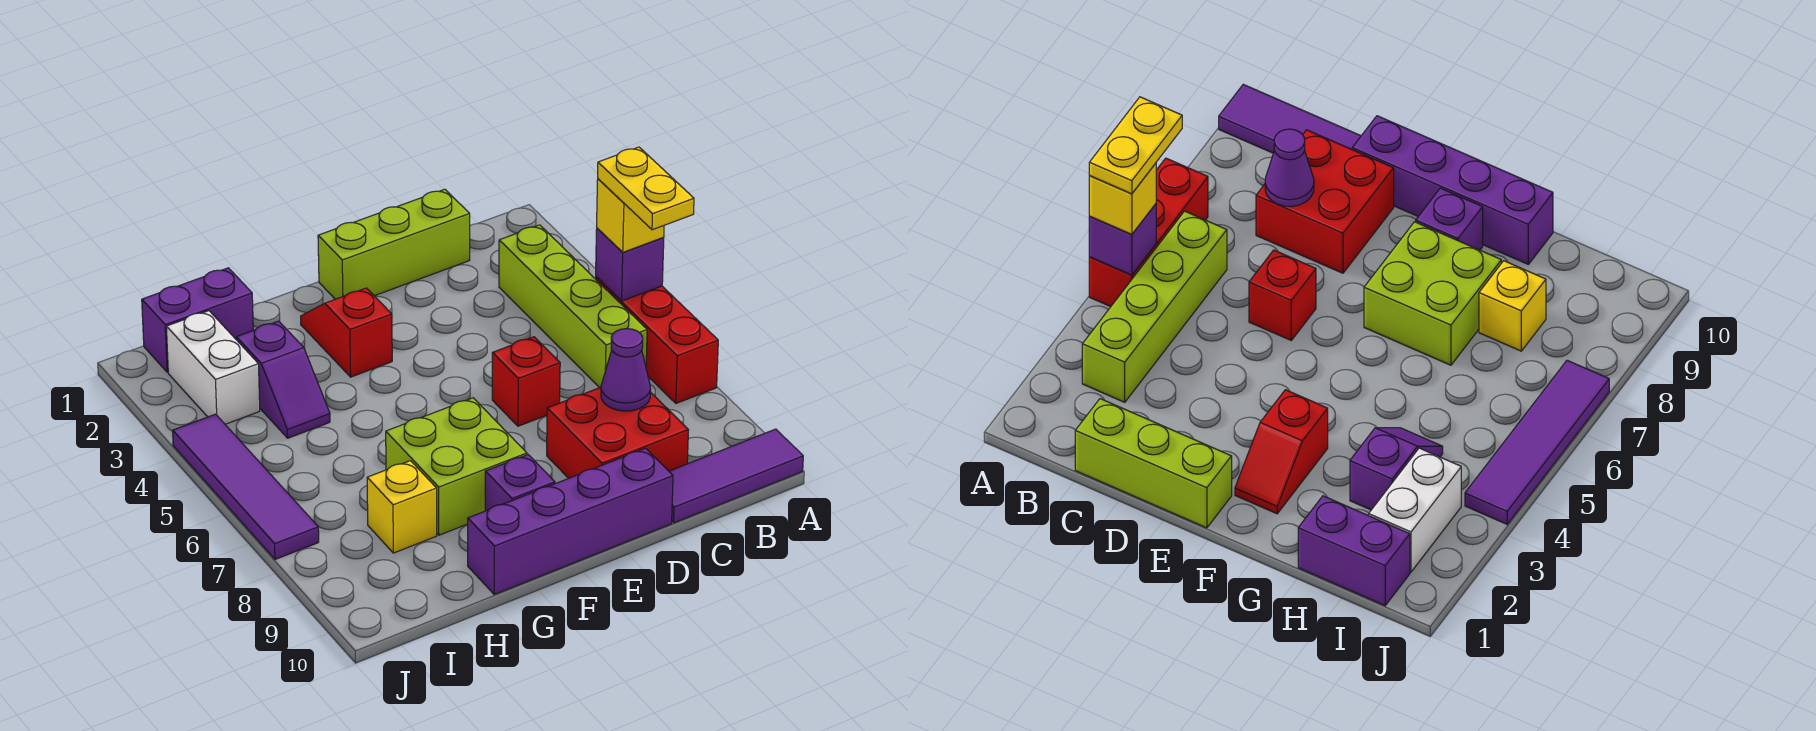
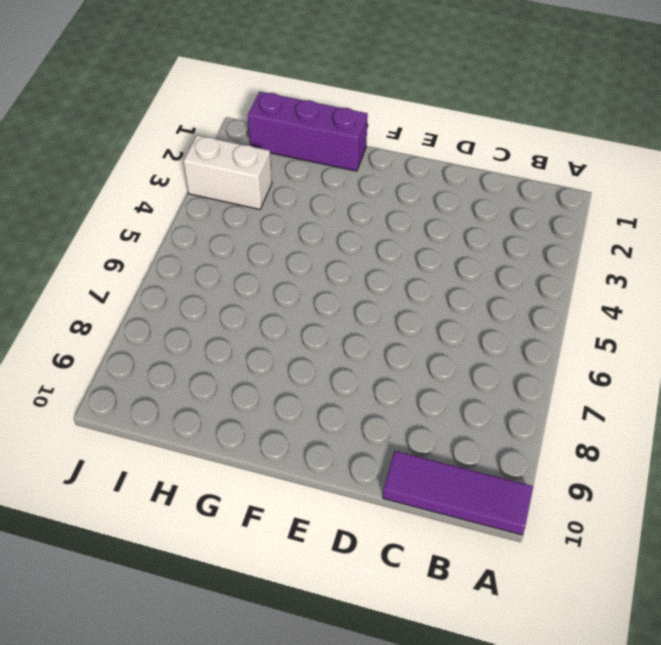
purple brick G1:I1 level 1 -> purple brick H1:I1 level 1
white brick I3:J3 level 1 -> white brick I2:I3 level 1
none -> red brick A5:A7 level 1
none -> lime brick B3:B6 level 1
none -> lime brick C1:E1 level 1

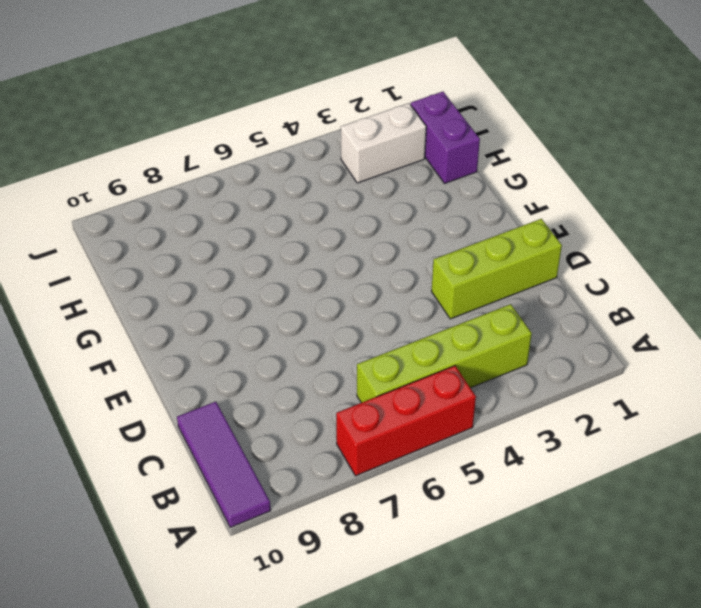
lime brick D1:D3 level 1 -> lime brick C1:E1 level 1
none -> red brick C8:D9 level 1
none -> red brick D6 level 1
none -> purple brick D10:G10 level 1

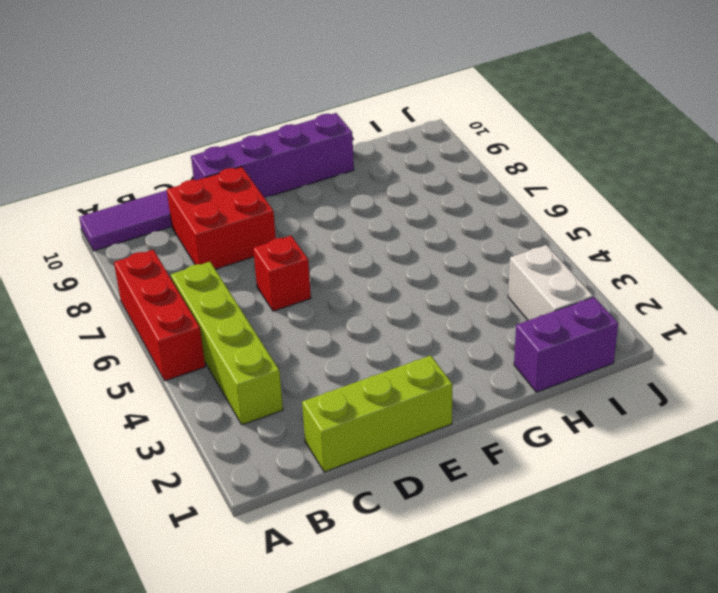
none -> red slope F2:F3 level 1 top 3
none -> lime brick F7:G8 level 1
none -> purple brick F9 level 1

